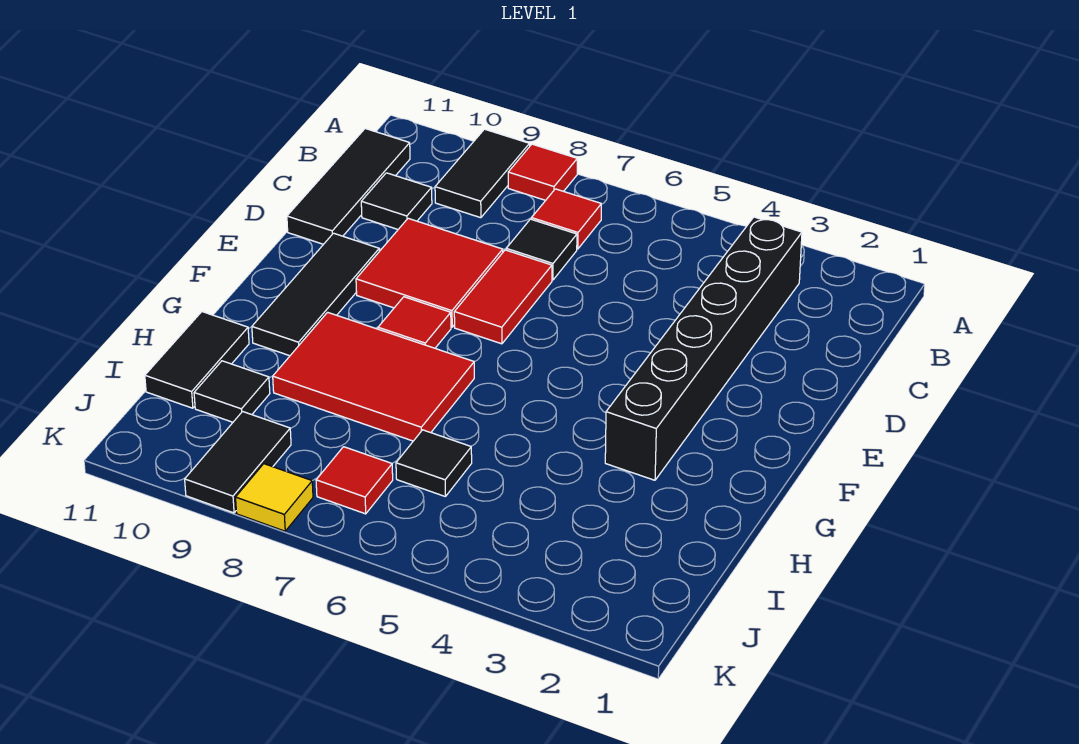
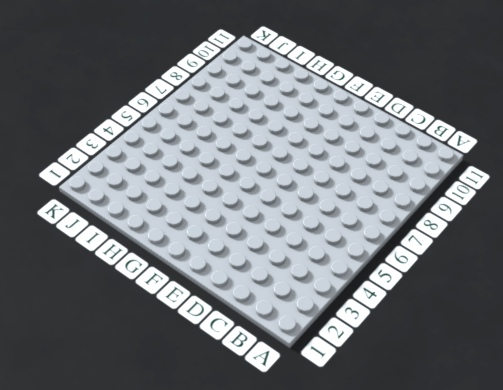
none -> red tile A8 level 1
none -> black tile A9:B9 level 1
none -> black brick B3:G3 level 1

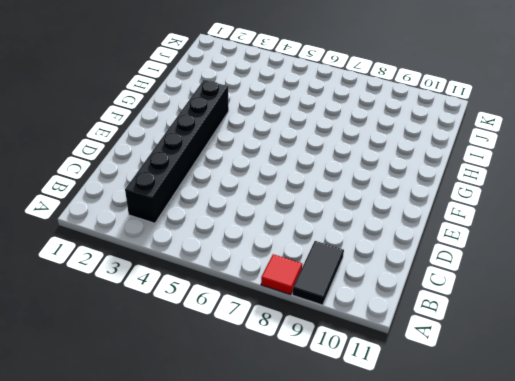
none -> red tile B7 level 1
none -> black tile B11:D11 level 1
none -> black tile C7 level 1

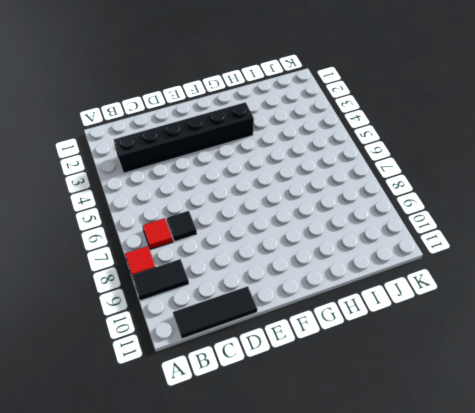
none -> black tile C10 level 1
none -> red tile D7:E7 level 1
none -> red tile D8:E9 level 1

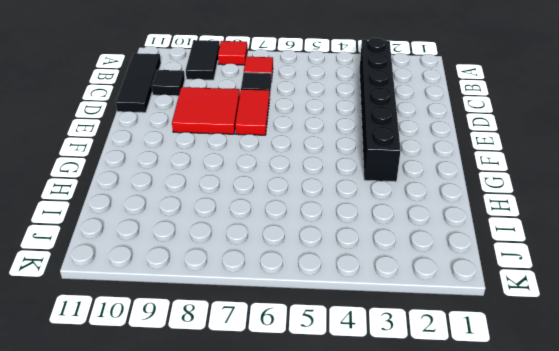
none -> black tile E10:G10 level 1
none -> red tile F8 level 1
none -> red tile G7:H9 level 1

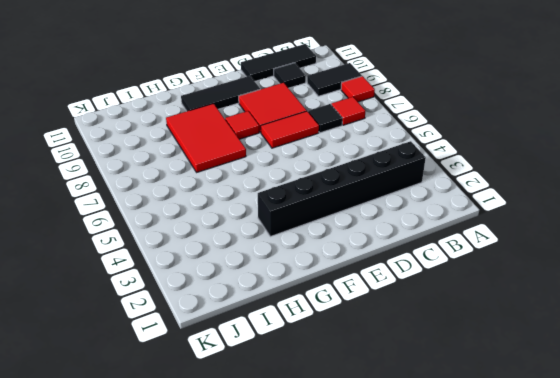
none -> black tile H11:I11 level 1
none -> black tile I6 level 1
none -> black tile I10 level 1

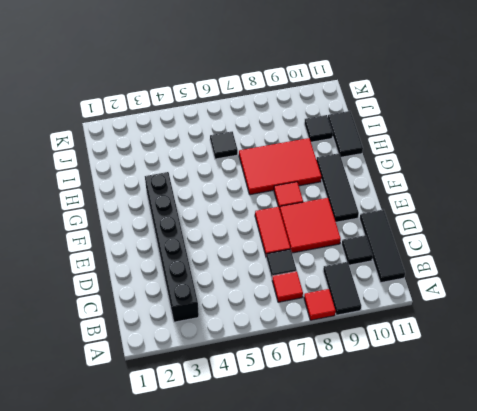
none -> red tile J7 level 1
none -> black tile J9:K9 level 1
none -> yellow tile K8 level 1

